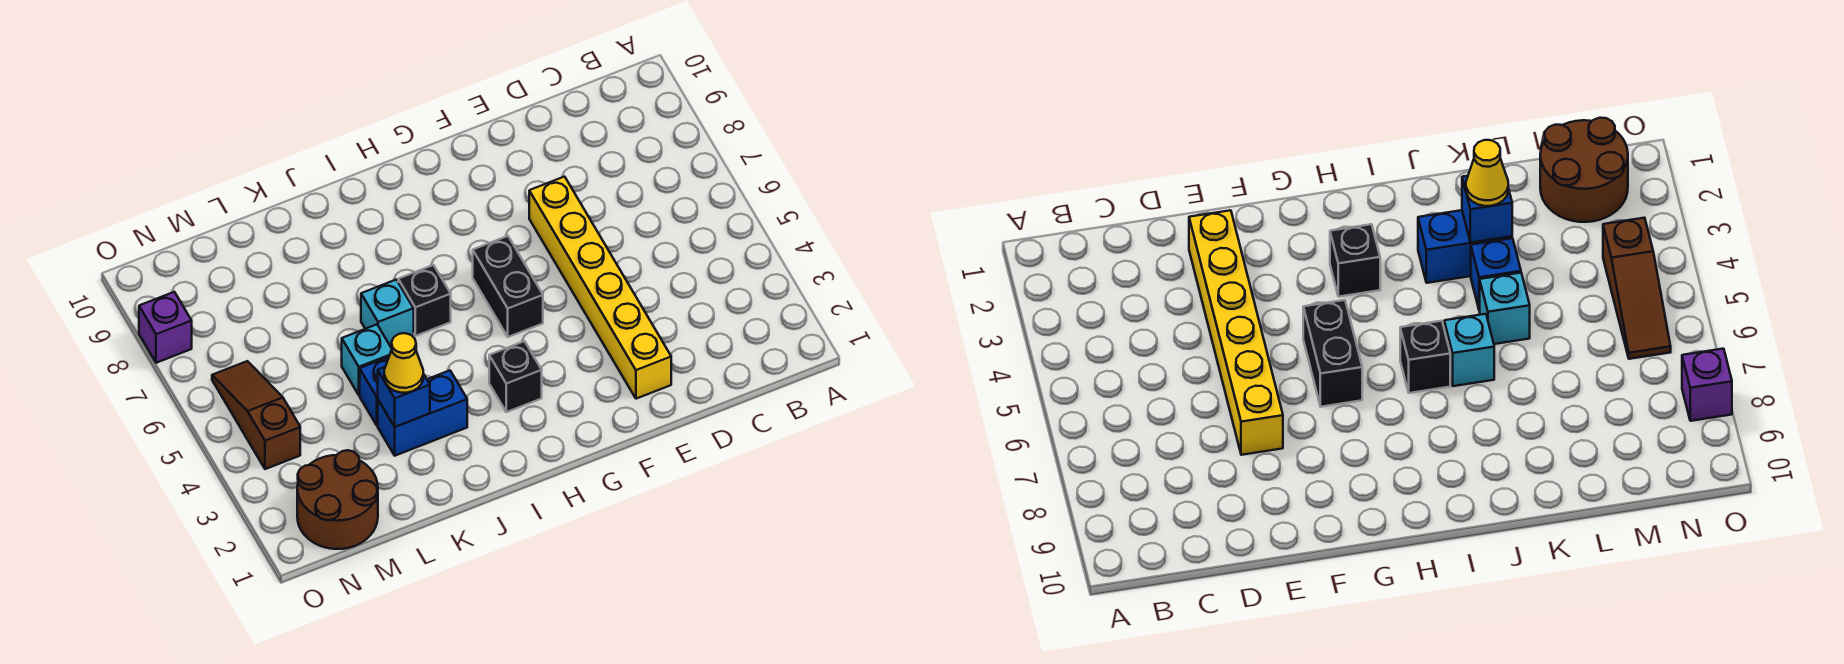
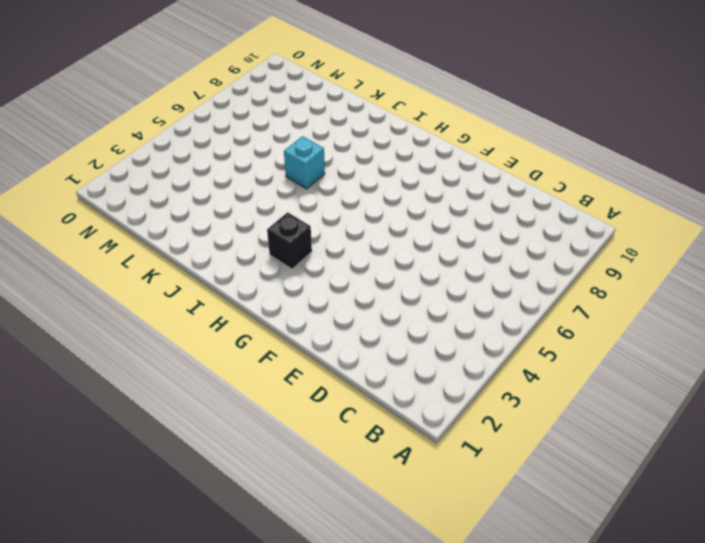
none -> yellow brick E2:E7 level 1
none -> black brick G5:G6 level 1
none -> black brick I6 level 1

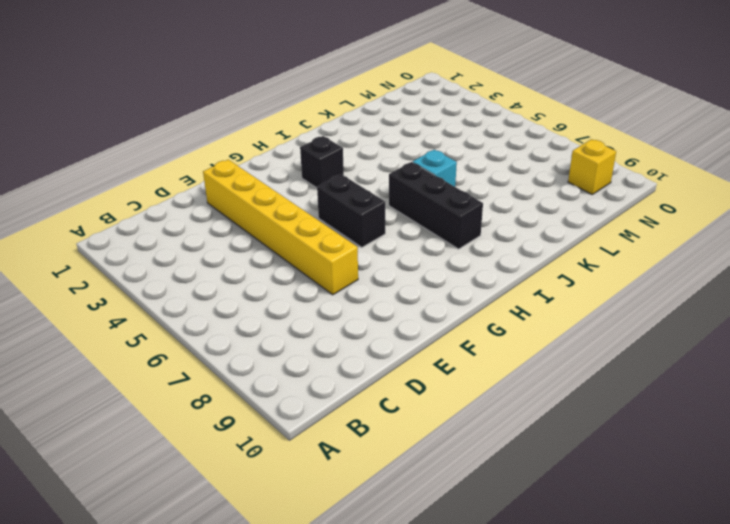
black brick I6:I8 level 1 -> black brick I6 level 1
yellow brick N9 level 1 -> none
none -> blue brick J3:K3 level 1
none -> blue brick K4 level 1
none -> cyan brick K5 level 1

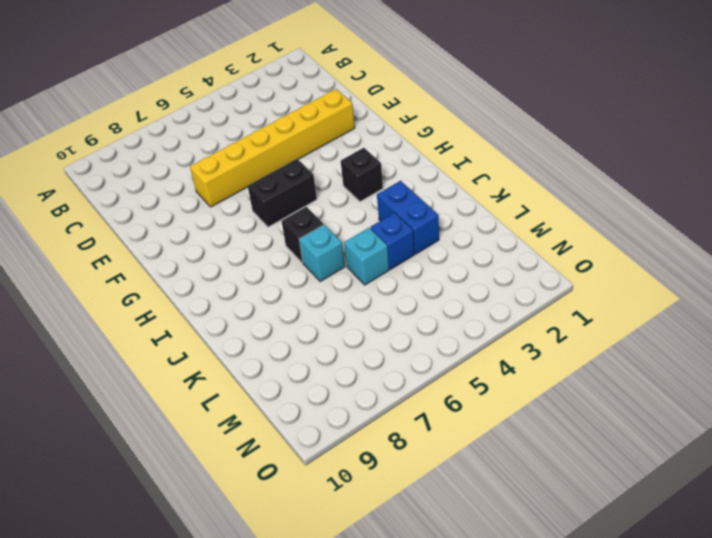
none -> brown round brick M1:N2 level 1
none -> brown slope N4:N6 level 1 top 4
none -> purple brick O8 level 1

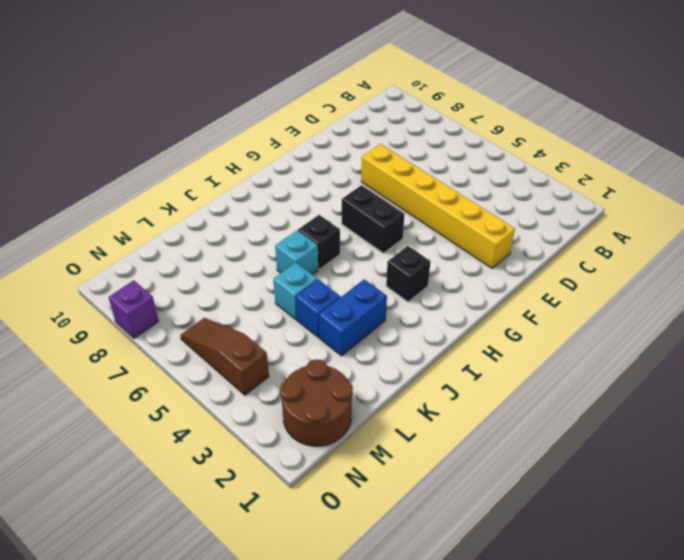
none -> blue brick K3 level 2
none -> yellow cone K3 level 3

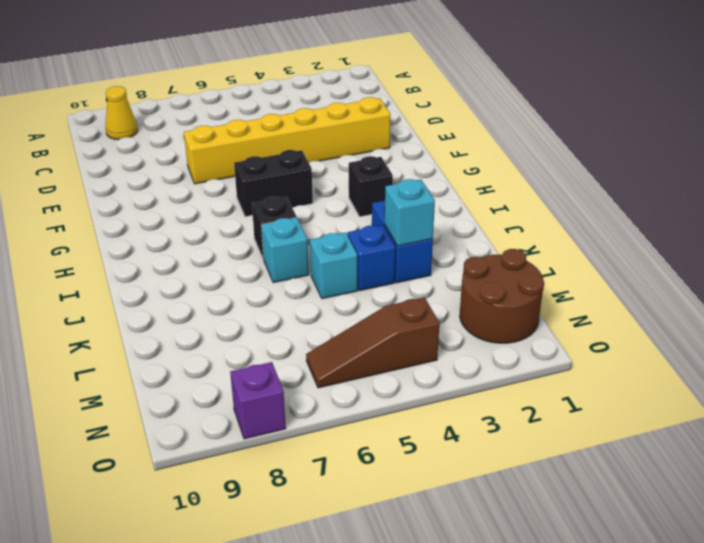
yellow cone B9 level 1 -> yellow cone K3 level 3
cyan brick K3 level 2 -> blue brick K3 level 2

